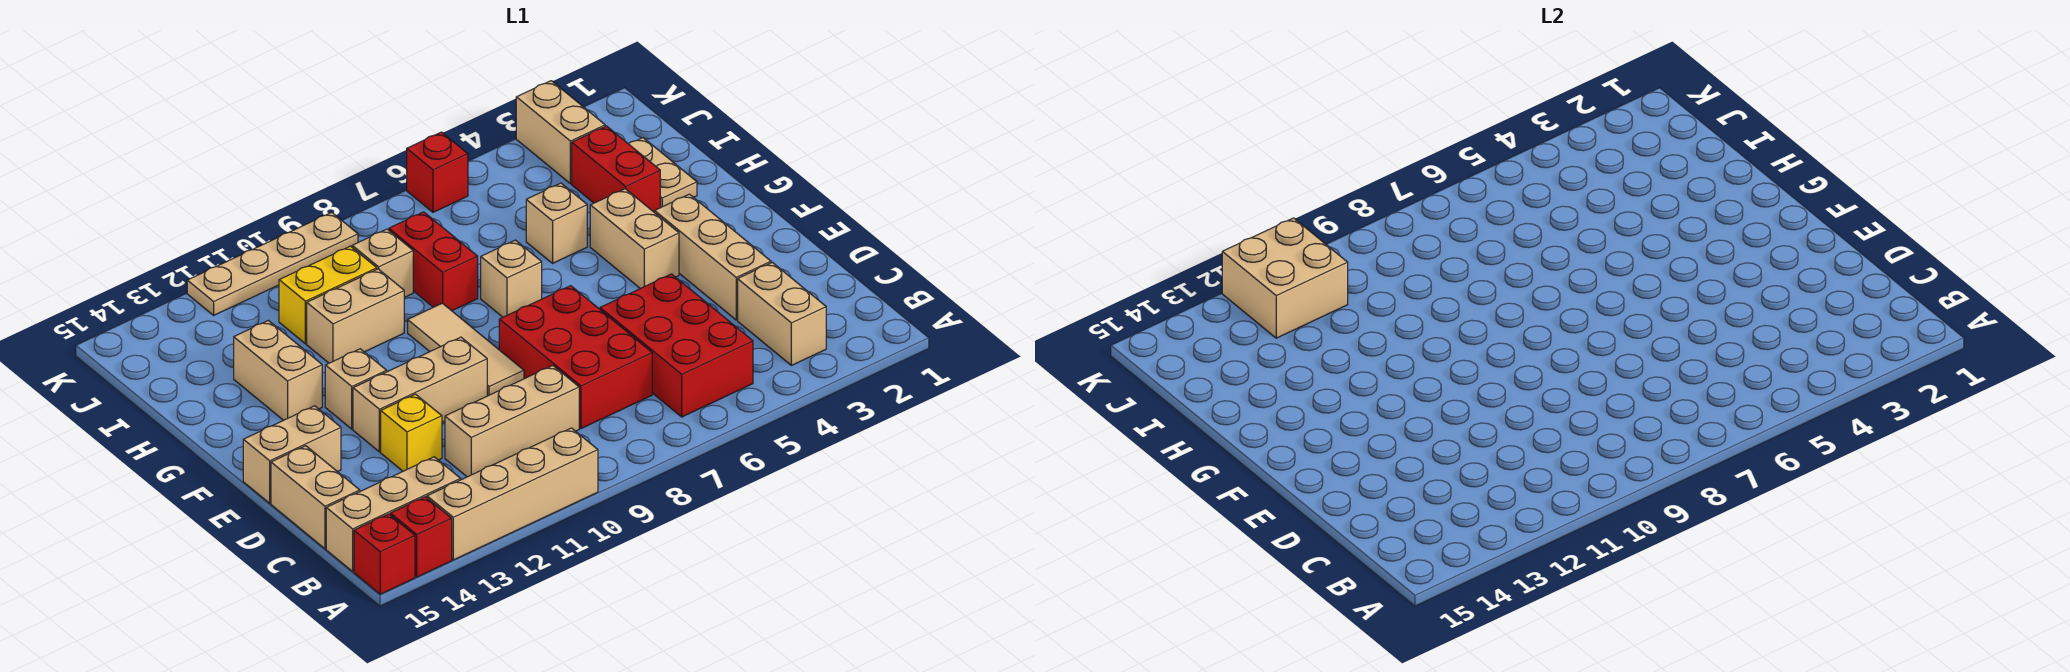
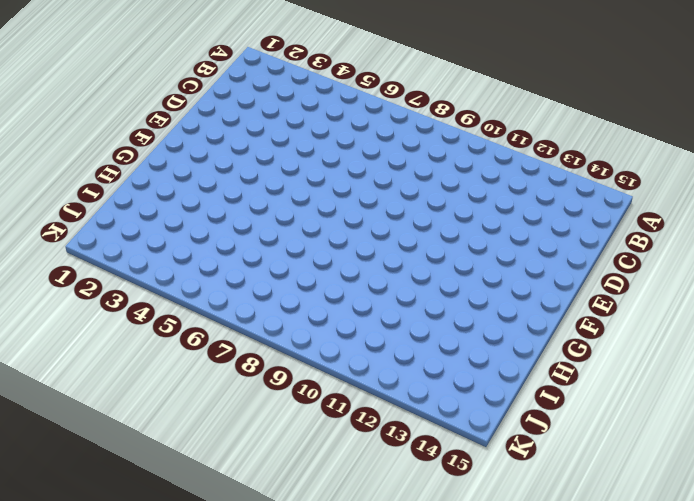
none -> tan brick A10:A13 level 1
none -> red brick A14 level 1
none -> red brick A15 level 1

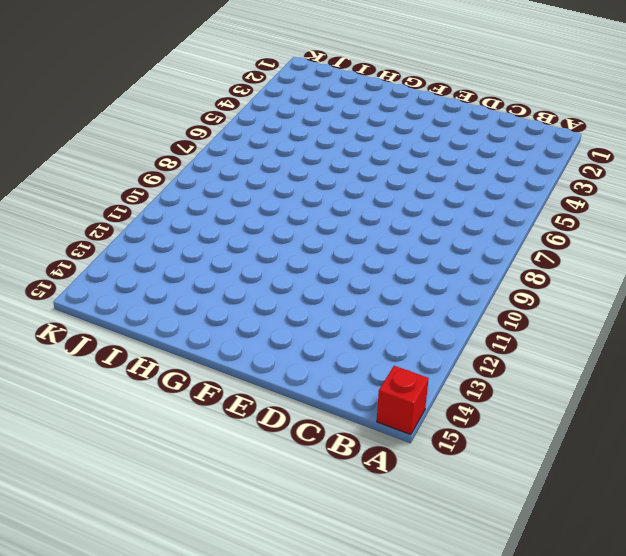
none -> tan brick A10:A13 level 1
none -> red brick A14 level 1
none -> tan brick B3:C3 level 1

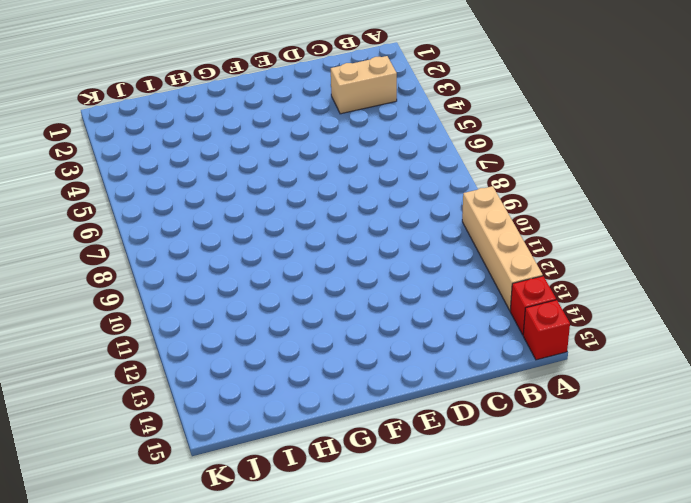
none -> red brick B5:D6 level 1
none -> tan brick B13:B15 level 1
none -> red brick C7:E8 level 1

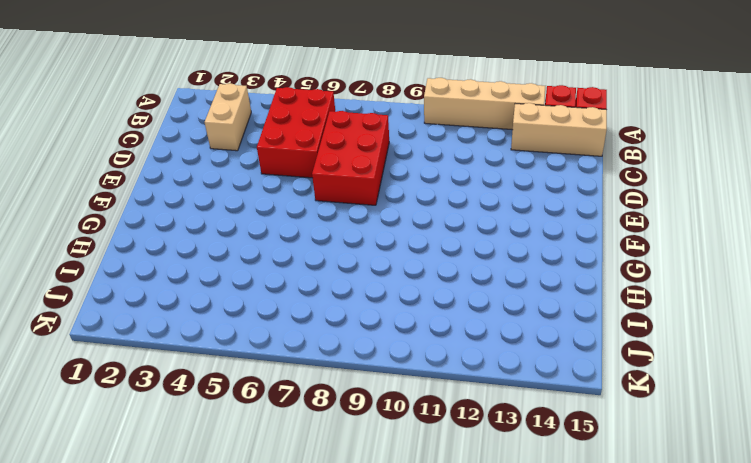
none -> tan brick C9:C11 level 1
none -> tan brick C15:D15 level 1
none -> tan brick D3:F3 level 1

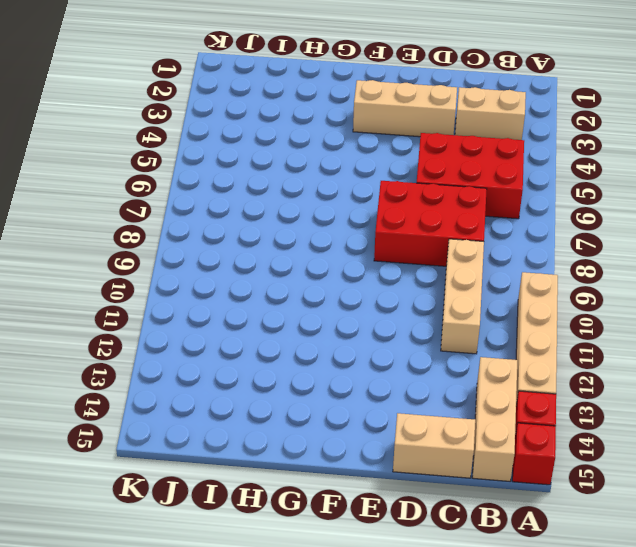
none -> yellow brick D12 level 1
none -> tan tile E9:G9 level 1
none -> tan brick E10:E12 level 1

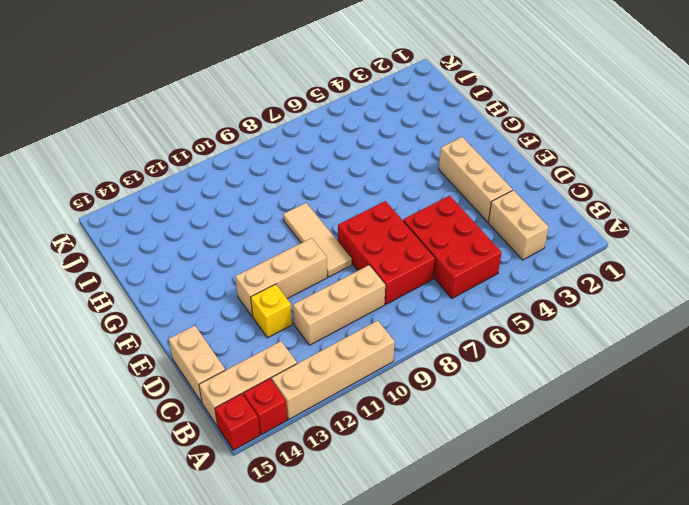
none -> tan brick E14:E15 level 1
none -> tan brick F4:G4 level 1
none -> tan brick F12 level 1

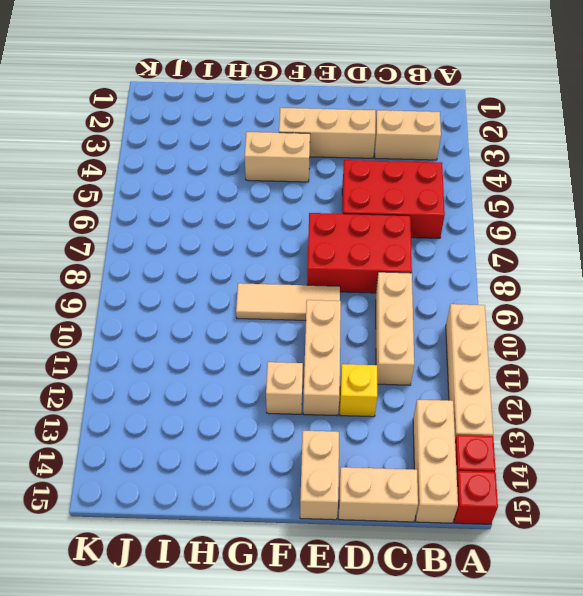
none -> tan brick G7 level 1
none -> tan brick G13:H13 level 1
none -> tan plate H2:I2 level 1

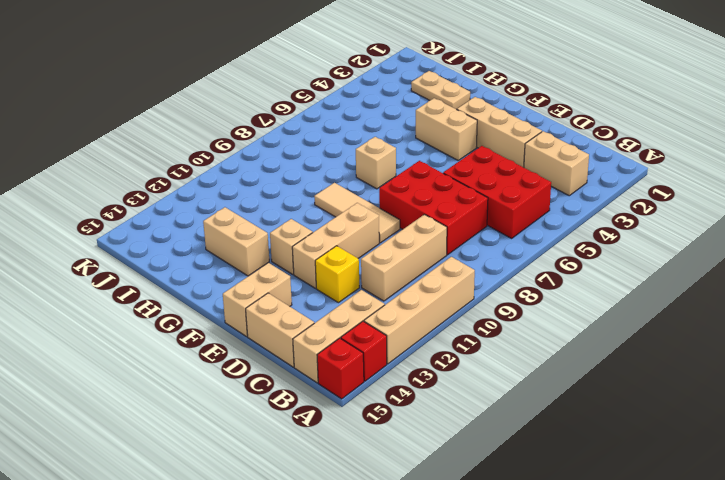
none -> red brick H3:I3 level 1
none -> tan brick H5 level 1
none -> red brick H8:I8 level 1

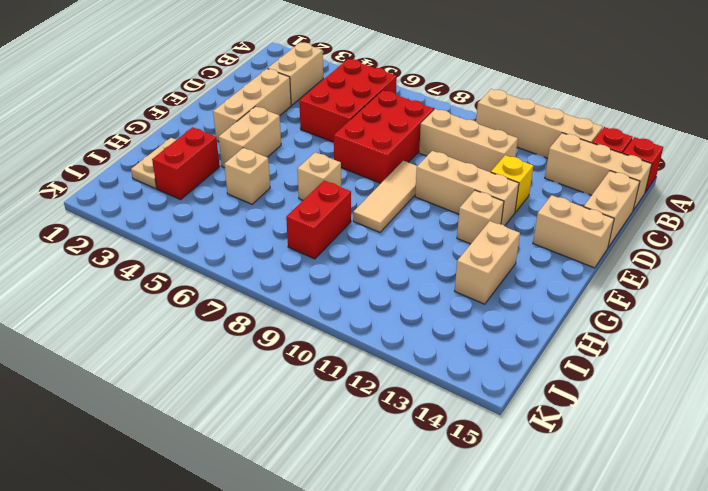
none -> tan brick H10:H11 level 1
none -> tan brick I9 level 1
none -> yellow brick I10:I11 level 1

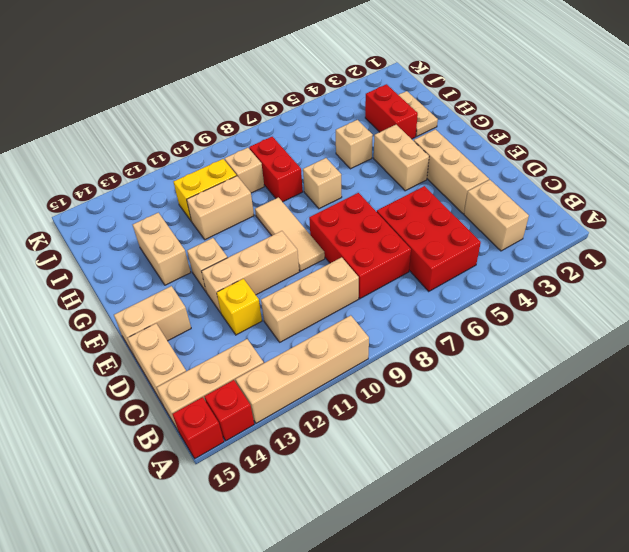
none -> tan brick J3:K3 level 1
none -> red brick K6 level 1
none -> tan plate K9:K12 level 1

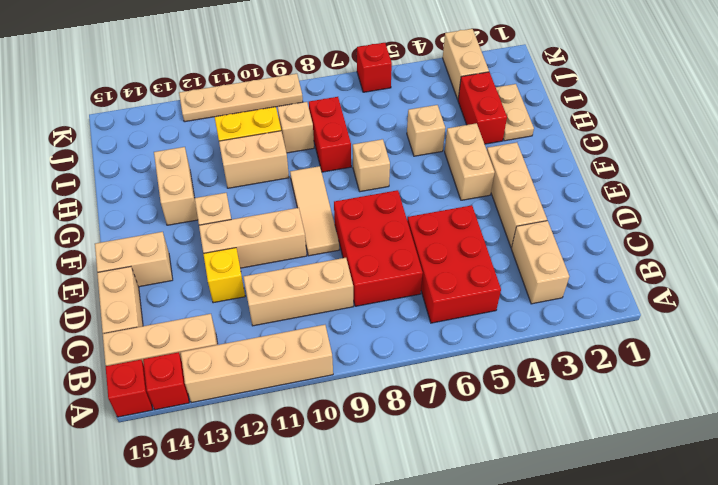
none -> tan brick J11:K12 level 2

